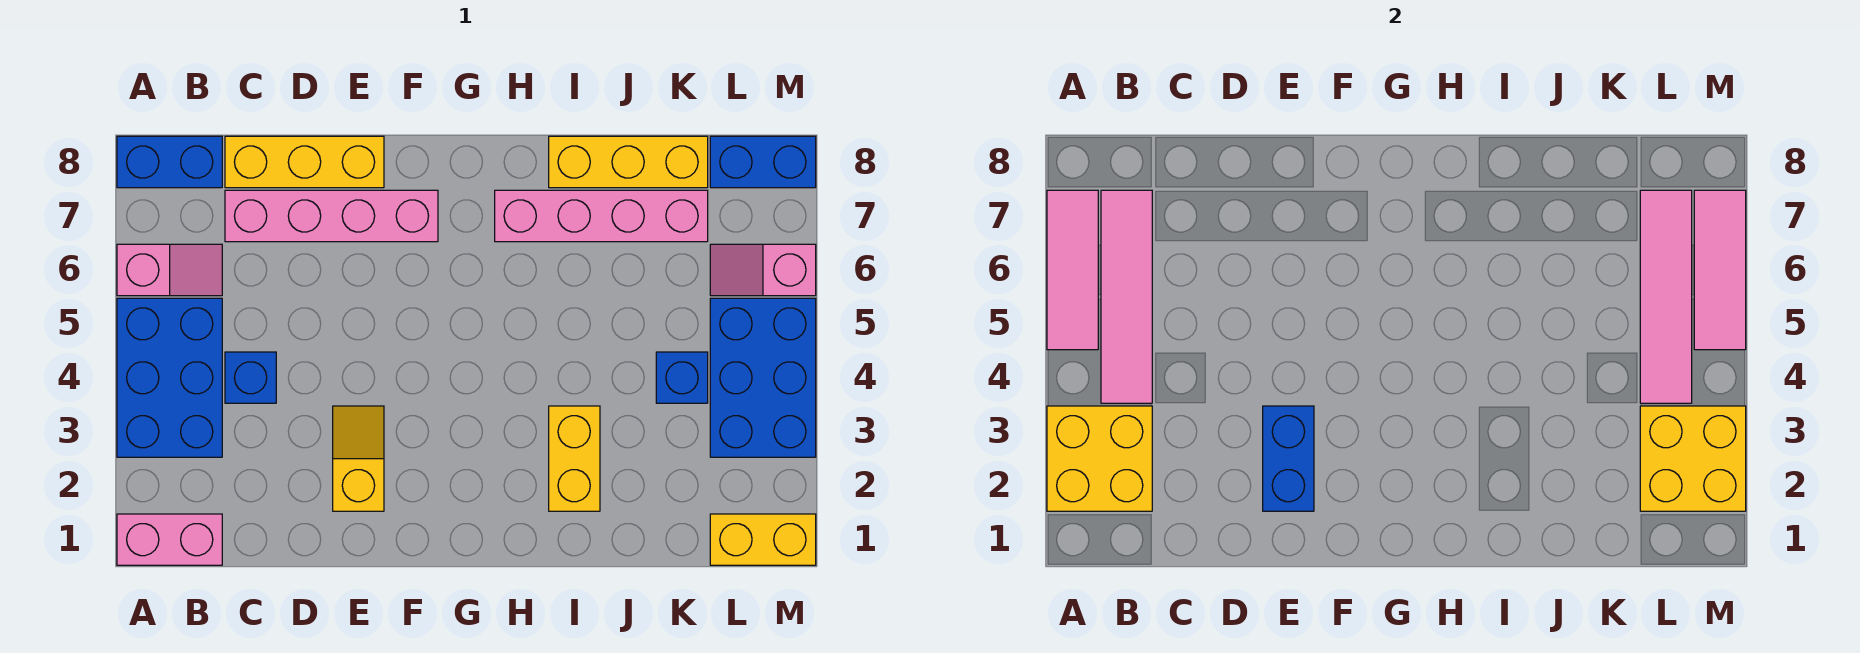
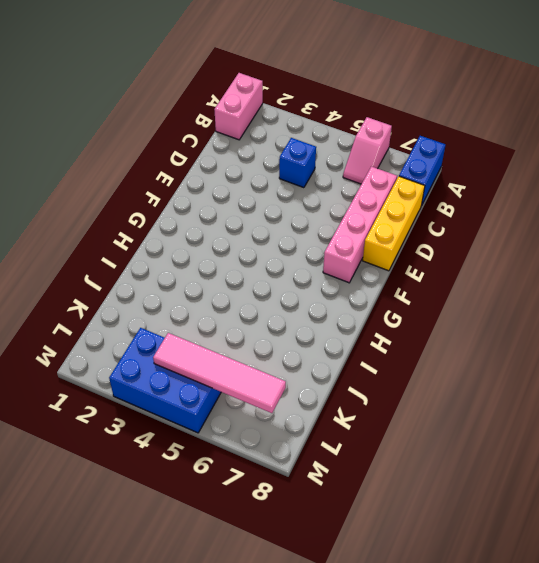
none -> blue brick A3:B5 level 1
none -> yellow slope E2:E3 level 1 top 2
none -> pink brick H7:K7 level 1

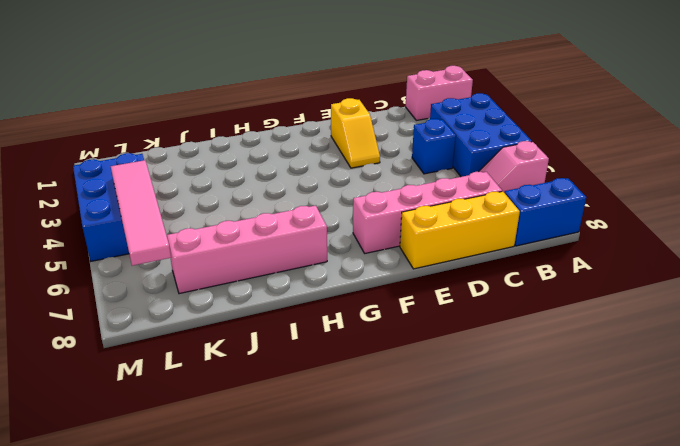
none -> yellow brick I2:I3 level 1
none -> yellow brick I8:K8 level 1
none -> blue brick K4 level 1

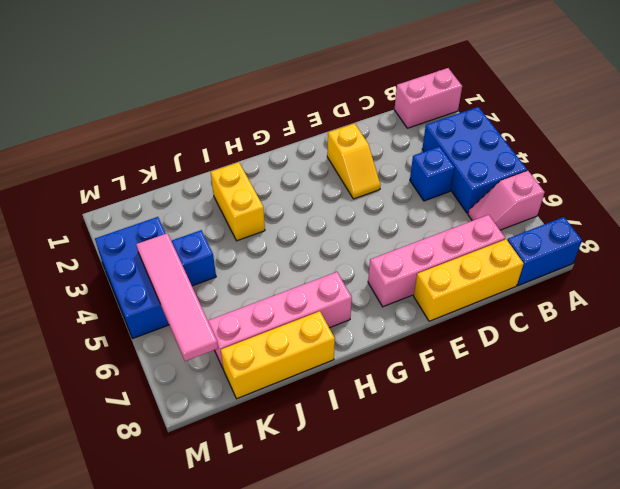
none -> yellow brick L1:M1 level 1
none -> pink slope L6:M6 level 1 top M
none -> blue brick L8:M8 level 1

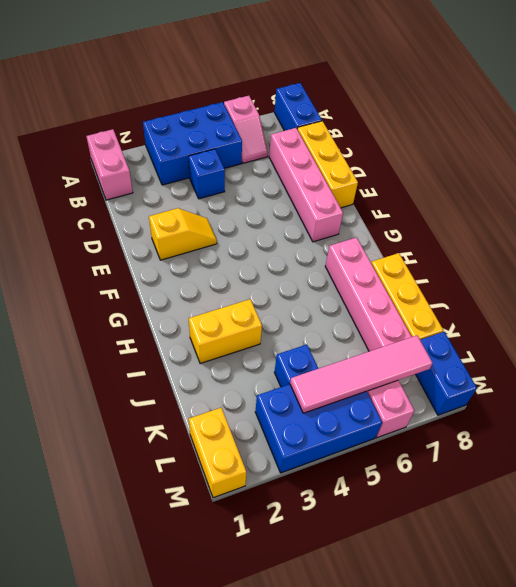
none -> yellow brick A2:B3 level 2
none -> pink tile A5:A7 level 2
none -> pink tile B4:B7 level 2

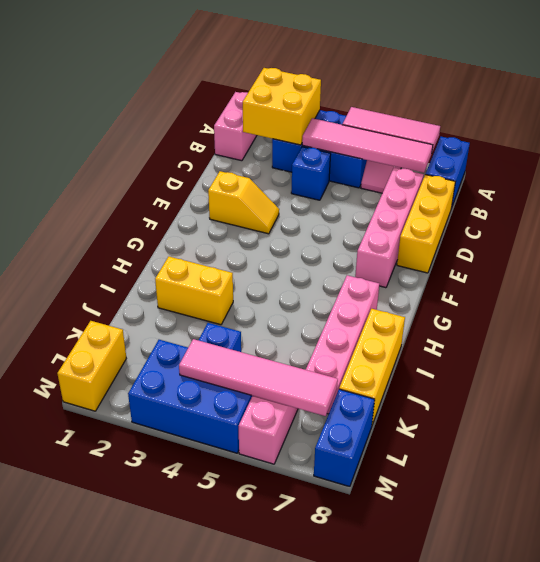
none -> blue brick E2:E3 level 2
none -> yellow brick L2:M3 level 2
none -> pink tile M5:M7 level 2

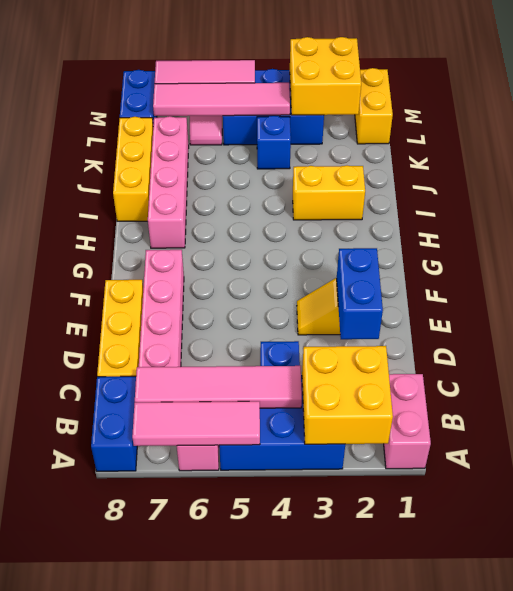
blue brick D2:E2 level 2 -> blue brick E2:E3 level 2

